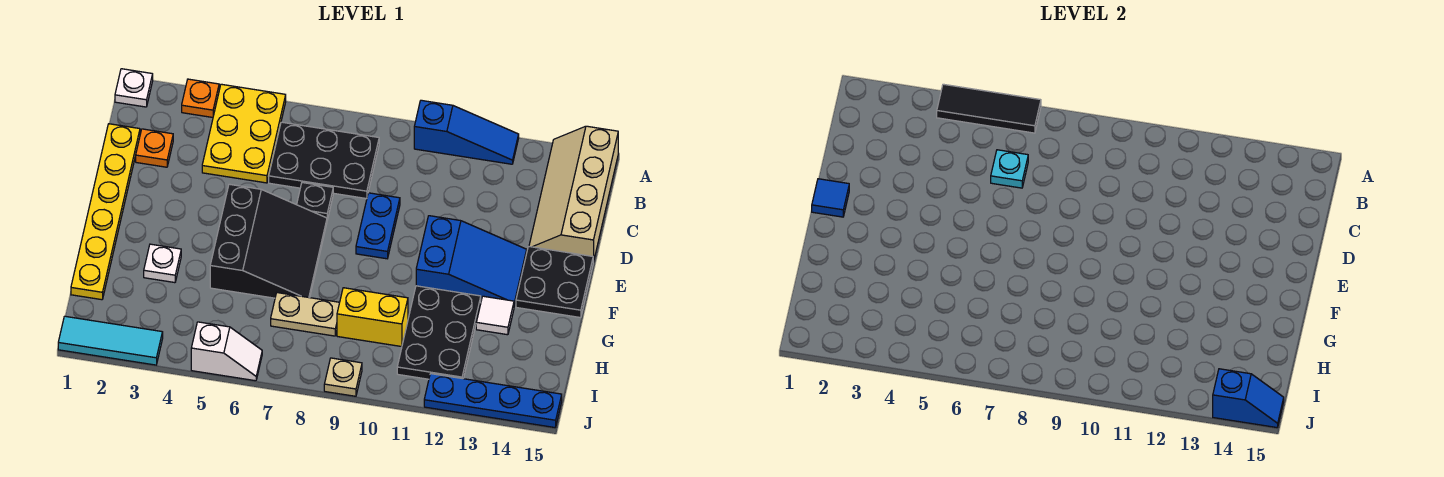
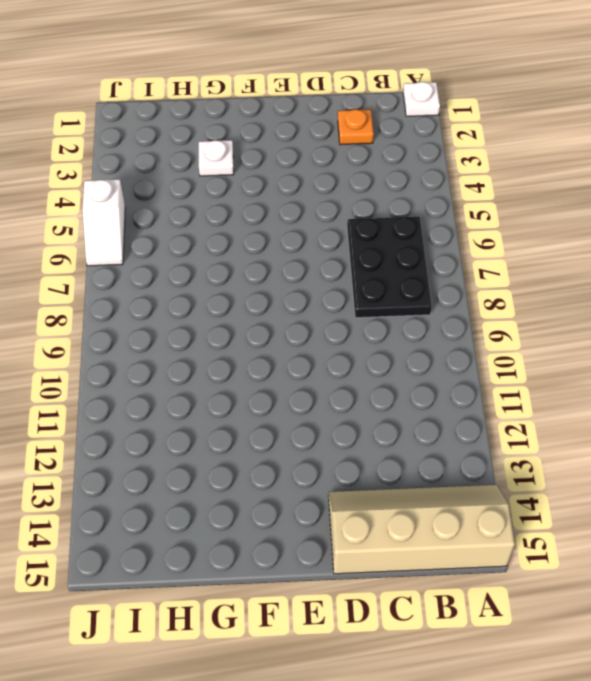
none -> orange plate A3 level 1
none -> yellow plate A4:C5 level 1
none -> blue slope A10:A12 level 1 top 10

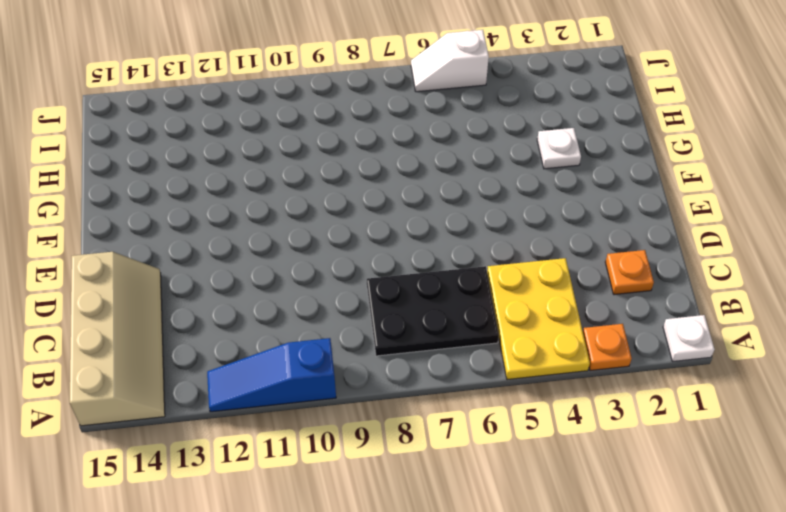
none -> yellow plate C1:H1 level 1
none -> black plate D7 level 1
none -> blue plate D9:E9 level 1

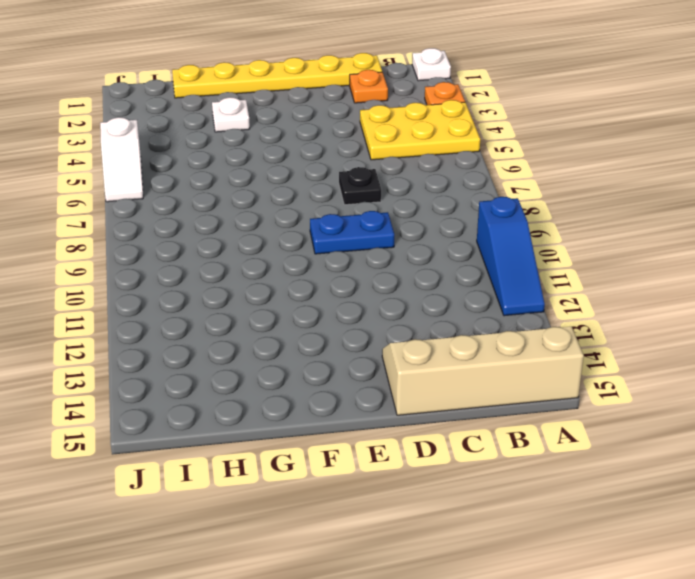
none -> black plate B6:C8 level 1
none -> black slope E5:G7 level 1 top 5
none -> blue slope E11:F13 level 1 top 11

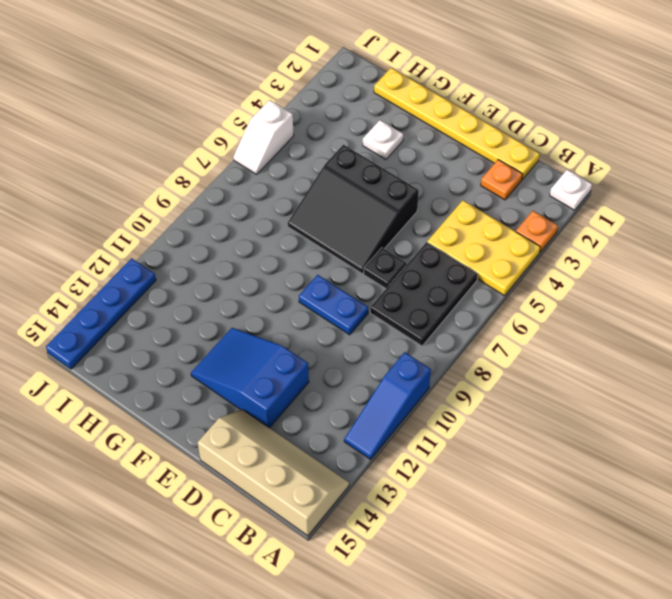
blue slope D12:F13 level 1 top D -> blue slope E11:F13 level 1 top 11
none -> black plate E14:F15 level 1
none -> black plate G11:I12 level 1
none -> white tile G13 level 1

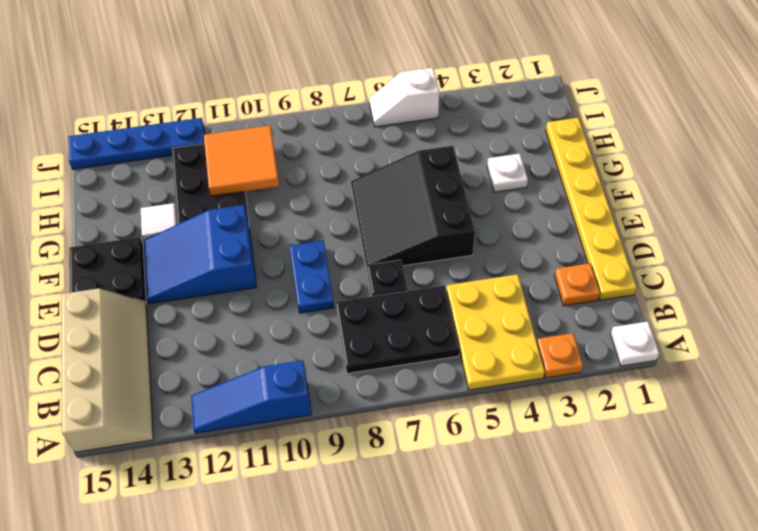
orange tile H10:I11 level 2 -> none
none -> tan plate H7:H8 level 1
none -> yellow brick H9:H10 level 1
none -> cyan tile J1:J3 level 1

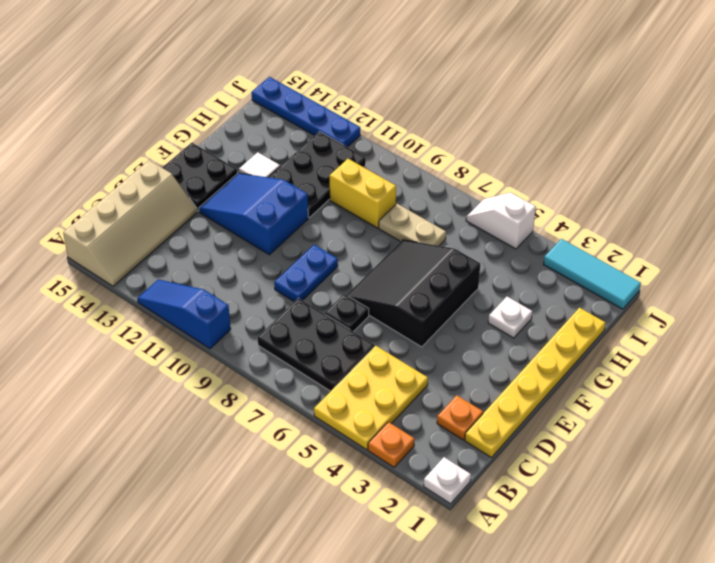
none -> tan plate J9 level 1
none -> black tile A4:A6 level 2
none -> cyan plate C6 level 2

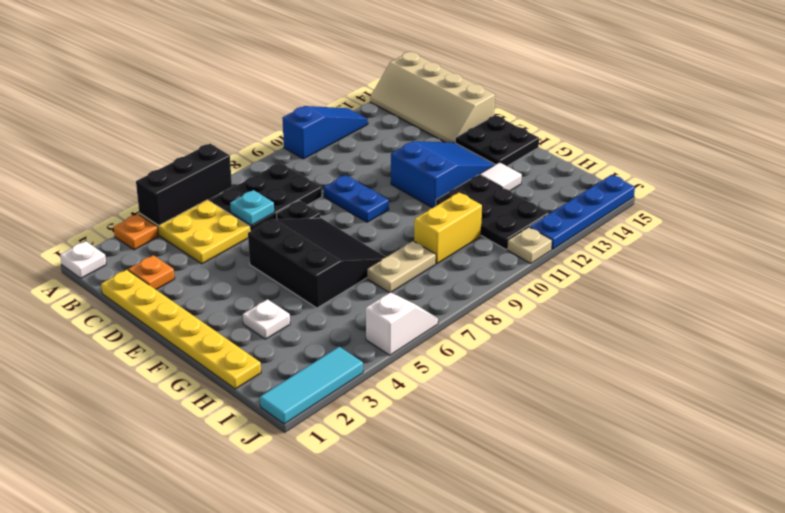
black brick A4:A6 level 2 -> black tile A4:A6 level 2
tan plate J11 level 1 -> tan plate J9 level 1
none -> blue tile E1 level 2
none -> blue slope J14:J15 level 2 top 14

